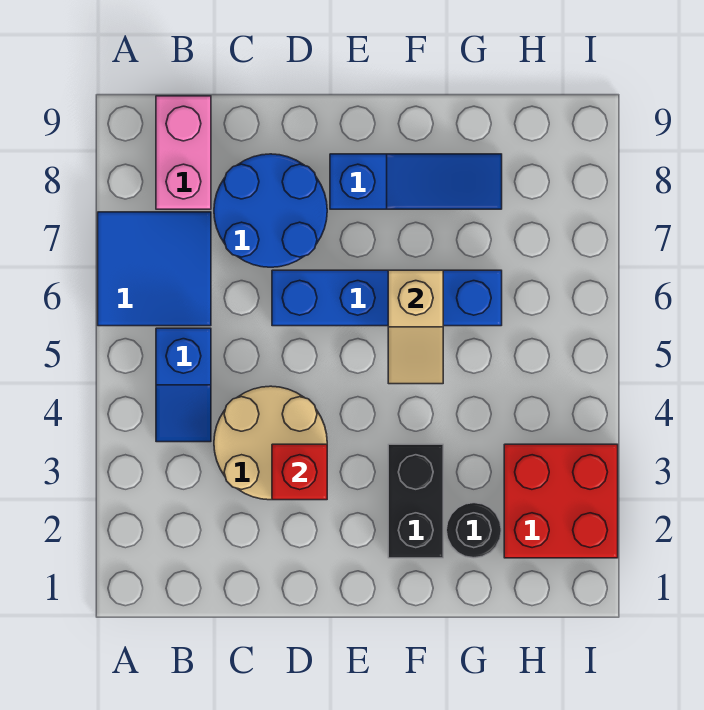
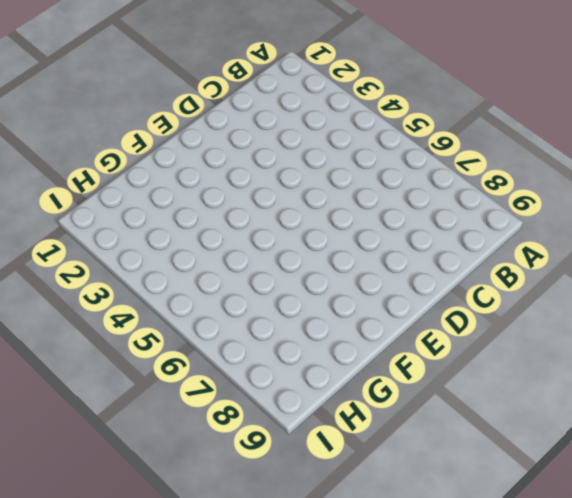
none -> blue tile A6:B7 level 1
none -> blue slope B4:B5 level 1 top 5
none -> pink brick B8:B9 level 1

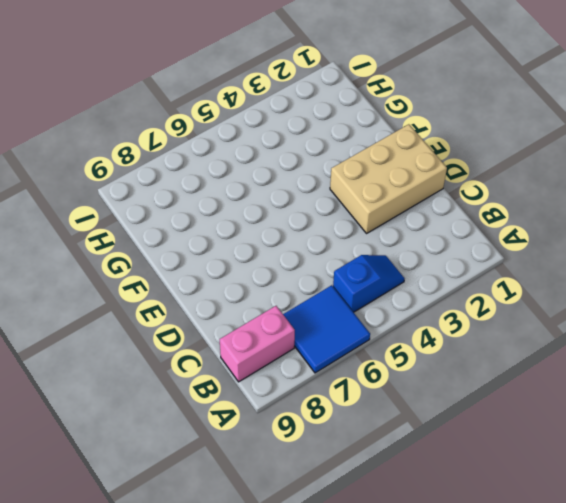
tan brick D1:E3 level 1 -> tan round brick C3:D4 level 1
none -> blue round brick C7:D8 level 1
none -> blue brick D6:G6 level 1
none -> blue slope E8:G8 level 1 top E

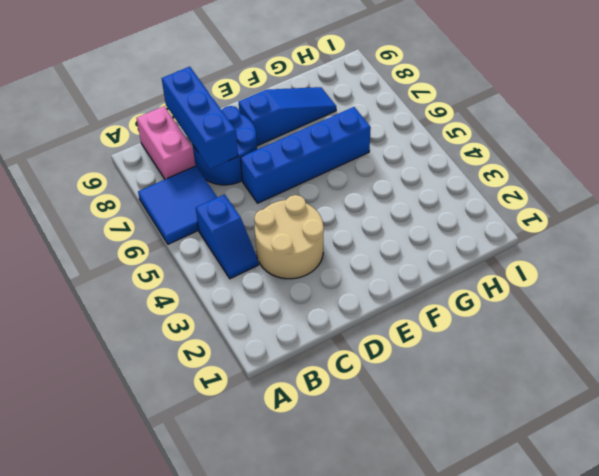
blue brick C7:C9 level 2 -> none
none -> black brick F2:F3 level 1
none -> black round brick G2 level 1
none -> red brick H2:I3 level 1

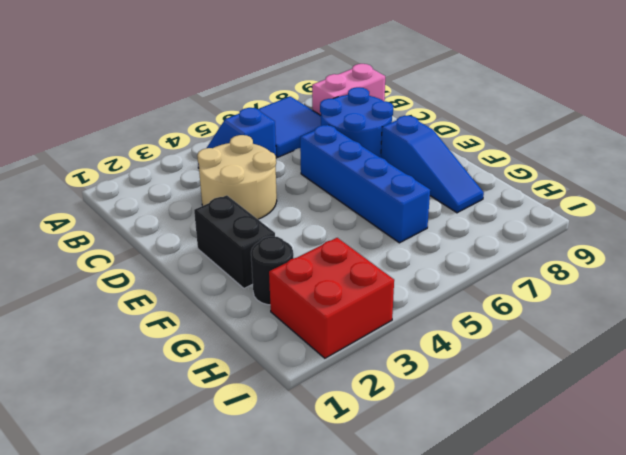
black brick E2:F2 level 1 -> black brick F2:F3 level 1
none -> red brick D3 level 2
none -> tan slope F5:F6 level 2 top 6

